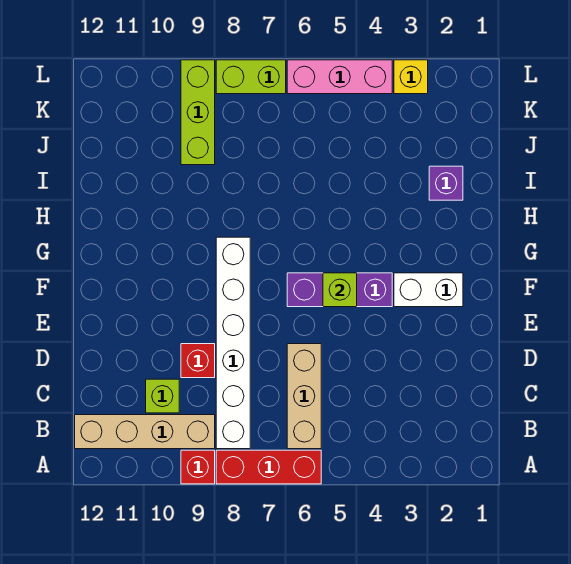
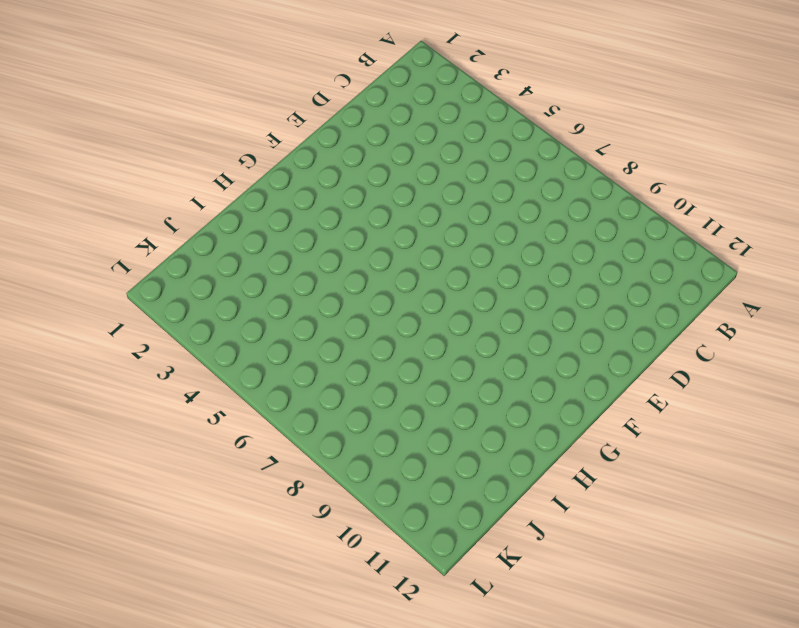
none -> red brick A6:A8 level 1
none -> red brick A9 level 1
none -> tan brick B6:D6 level 1

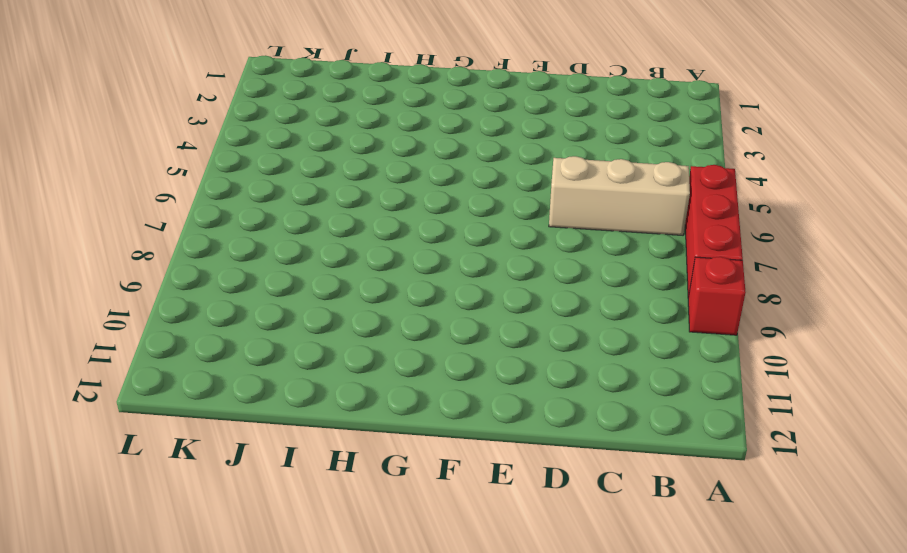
none -> white brick B8:G8 level 1
none -> tan brick B9:B12 level 1
none -> lime brick C10 level 1

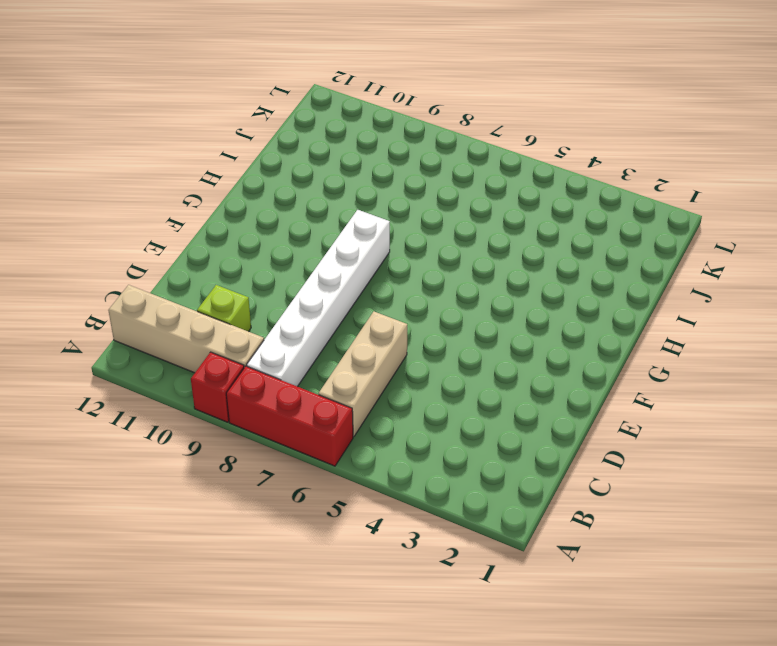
none -> red brick D9 level 1
none -> white brick F2:F3 level 1
none -> purple brick F4:F6 level 1

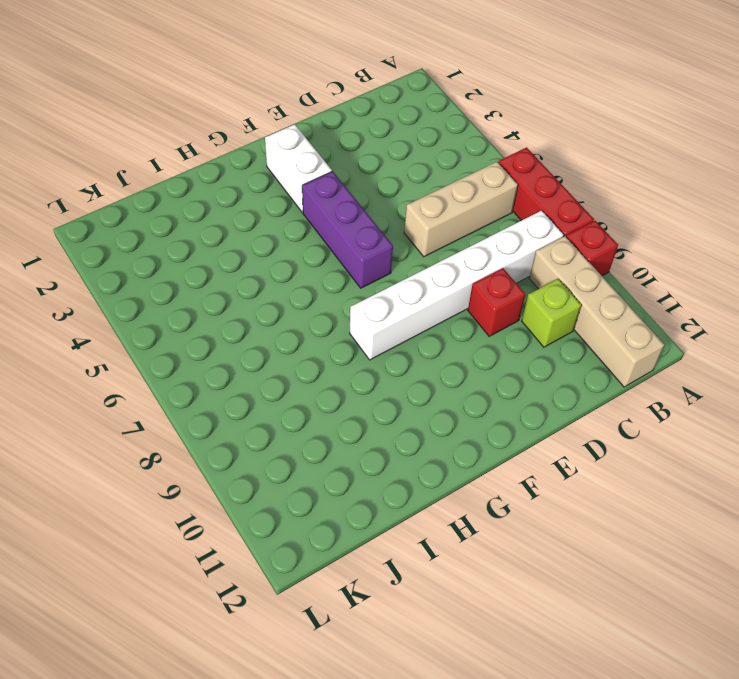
none -> purple brick I2 level 1
none -> lime brick J9:L9 level 1
none -> yellow brick L3 level 1

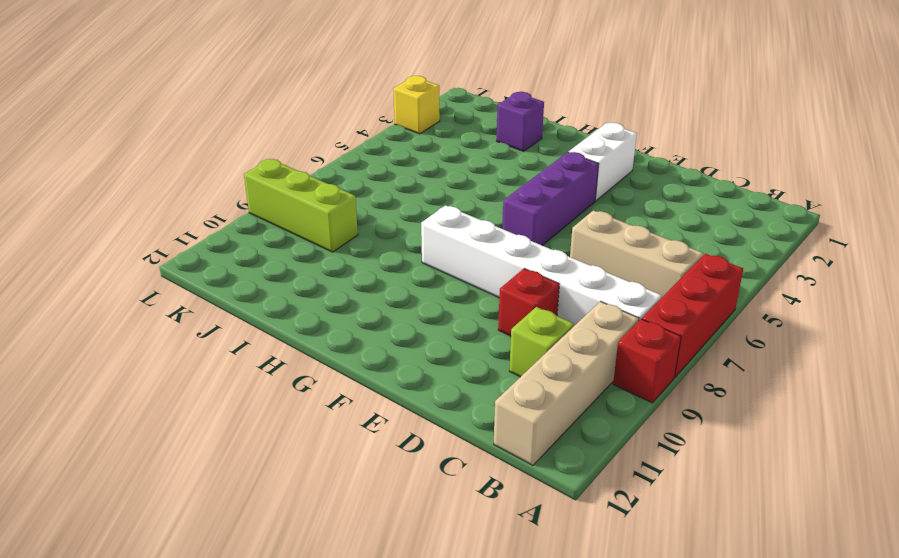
none -> pink brick L4:L6 level 1
none -> lime brick L7:L8 level 1
none -> lime brick F5 level 2

